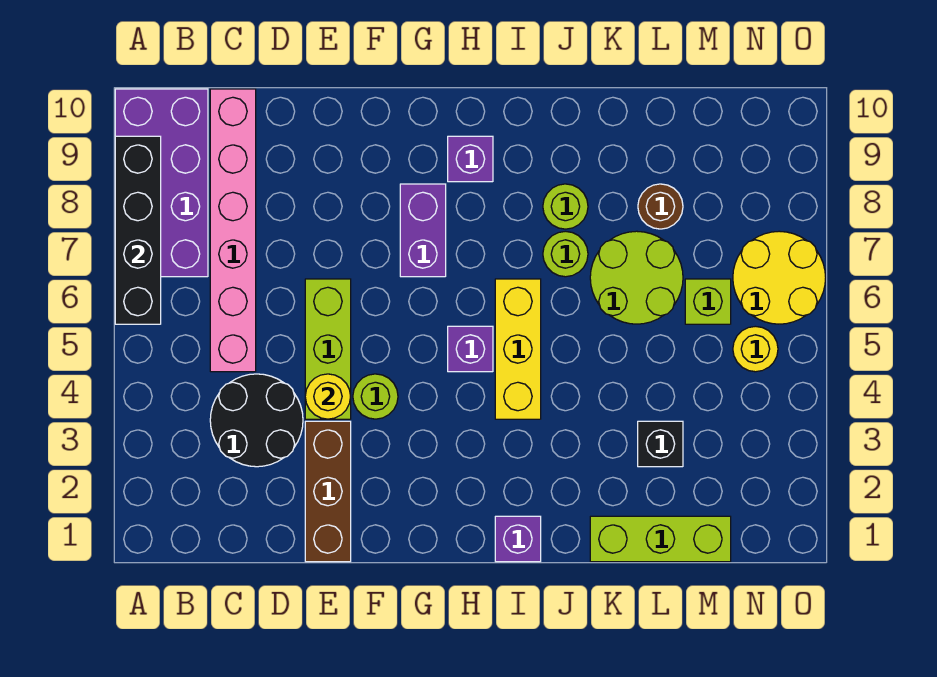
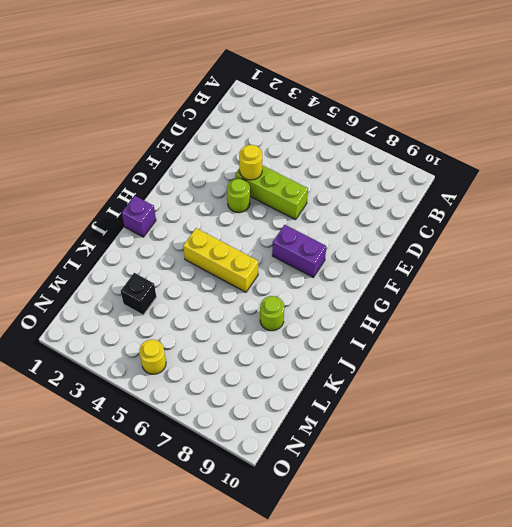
none -> purple brick A7:B10 level 1
none -> black round brick C3:D4 level 1
none -> pink brick C5:C10 level 1

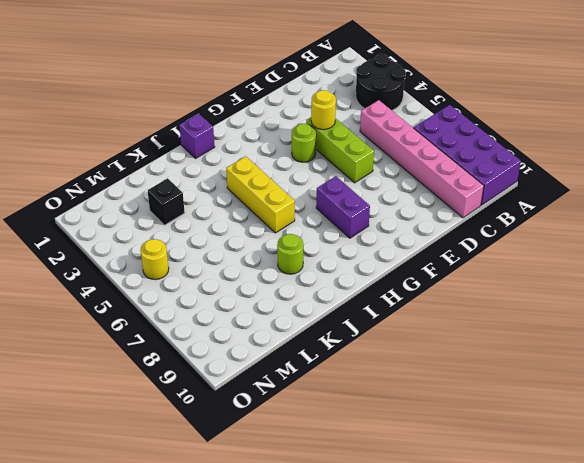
black round brick A3:B4 level 1 -> black round brick C3:D4 level 1
none -> brown brick E1:E3 level 1
none -> purple brick H5 level 1
none -> purple brick H9 level 1

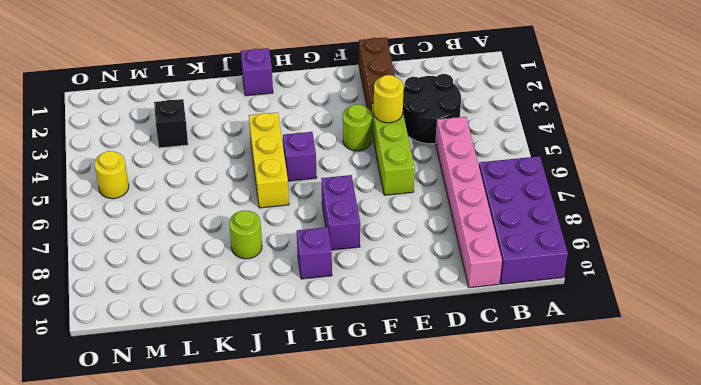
none -> lime round brick J7 level 1
none -> lime brick K1:M1 level 1
none -> lime round brick K6:L7 level 1

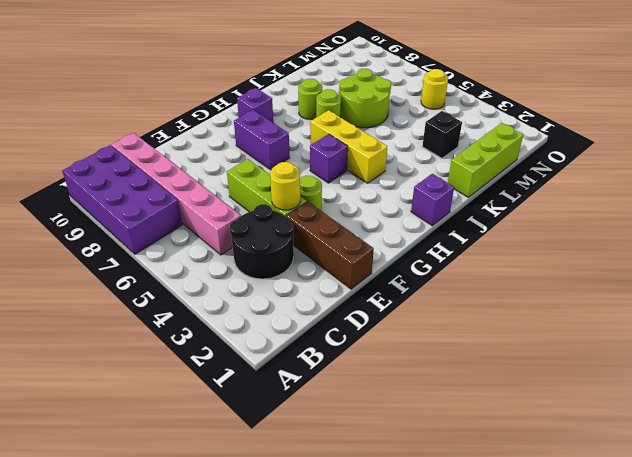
none -> brown round brick L8 level 1
none -> lime brick M6 level 1
none -> yellow round brick N6:O7 level 1

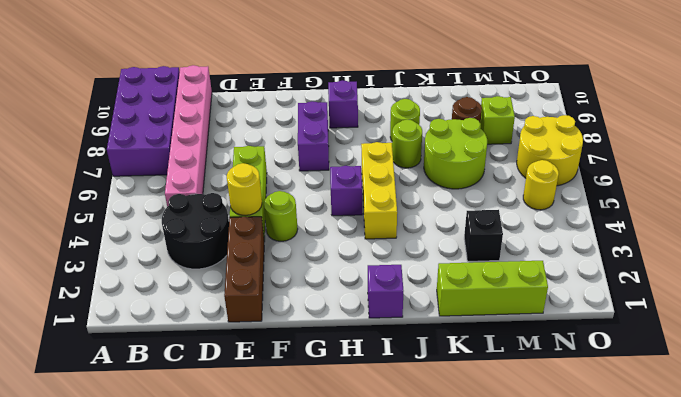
lime brick M8 level 1 -> lime brick M6 level 1
none -> black brick A6:A9 level 2

